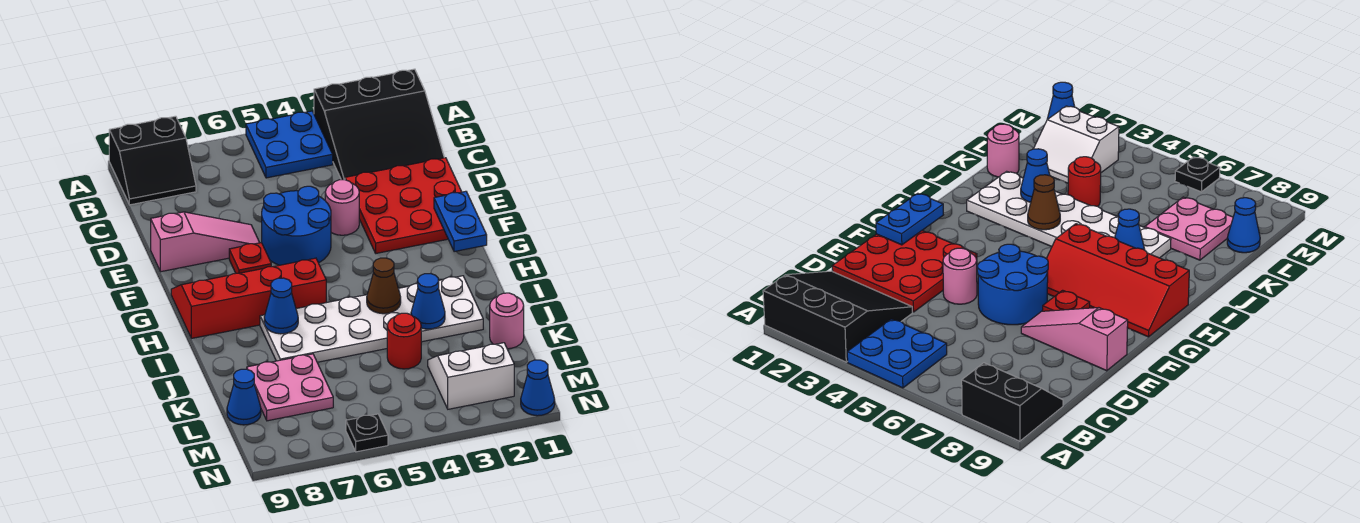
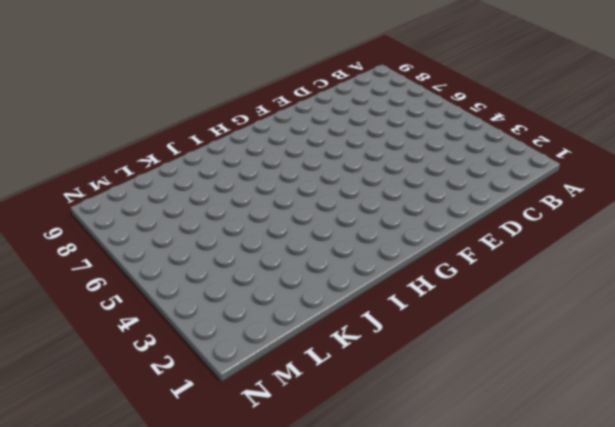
none -> black slope A1:C3 level 1 top A
none -> blue plate A4:B5 level 1
none -> black slope A8:B9 level 1 top A

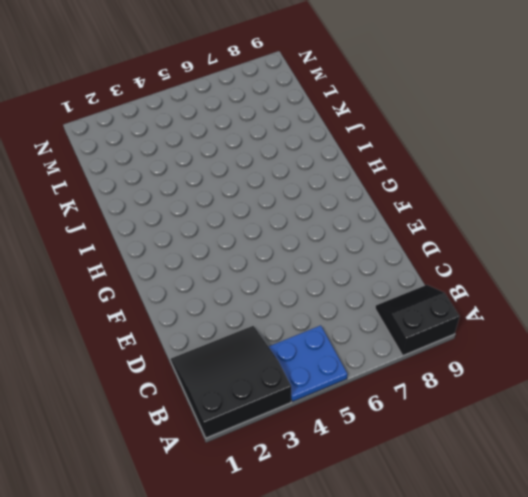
none -> red plate D1:F3 level 1
none -> pink round brick E4 level 1
none -> blue round brick E5:F6 level 1

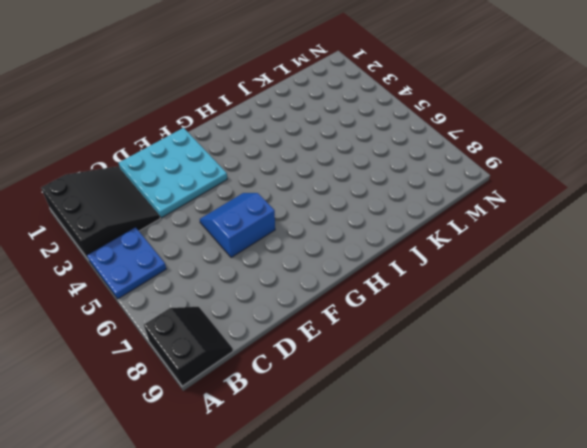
cyan plate D1:F3 level 1 -> red plate D1:F3 level 1
blue slope E5:F6 level 1 top 6 -> blue round brick E5:F6 level 1
none -> pink round brick E4 level 1
none -> pink slope E7:E9 level 1 top 9
none -> red plate F7 level 1

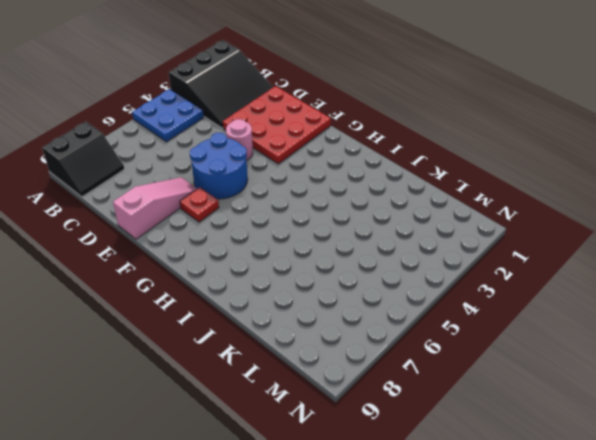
none -> red slope G6:H9 level 1 top H
none -> white plate I2:J7 level 1
none -> pink round brick K1 level 1

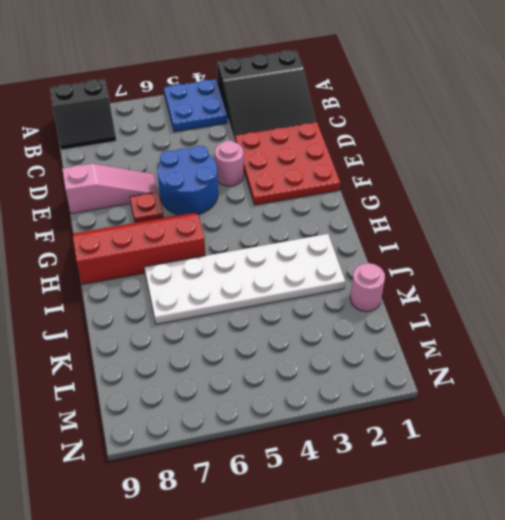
none -> red round brick K4 level 1
none -> pink plate K7:L8 level 1
none -> white slope L2:M3 level 1 top M

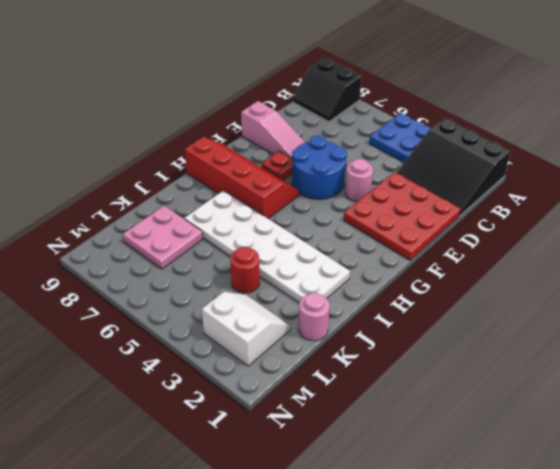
none -> blue cone L9 level 1
none -> blue cone N1 level 1
none -> black plate N6 level 1

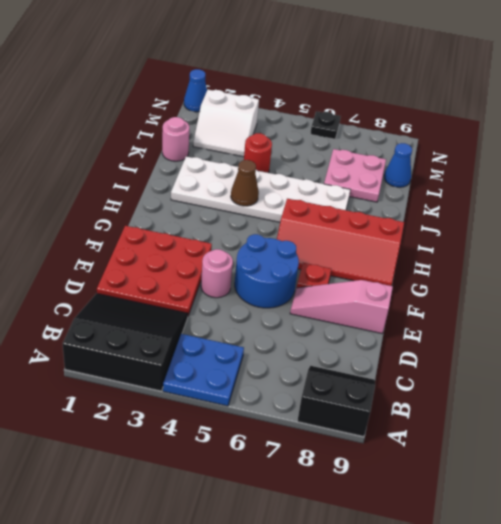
none -> blue plate F1:G1 level 2
none -> blue cone I7 level 2
none -> blue cone J3 level 2

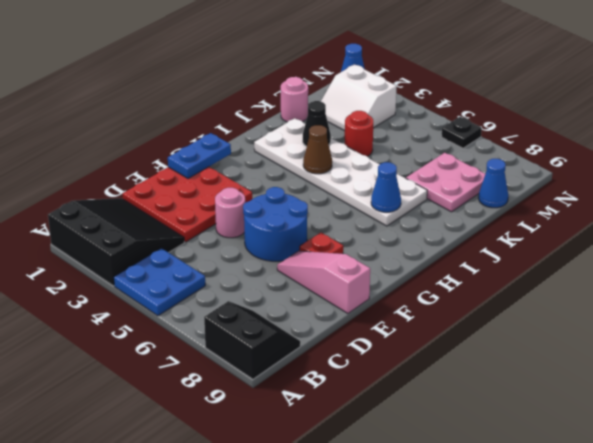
black cone J3 level 2 -> blue cone J3 level 2
none -> red slope G6:H9 level 1 top H

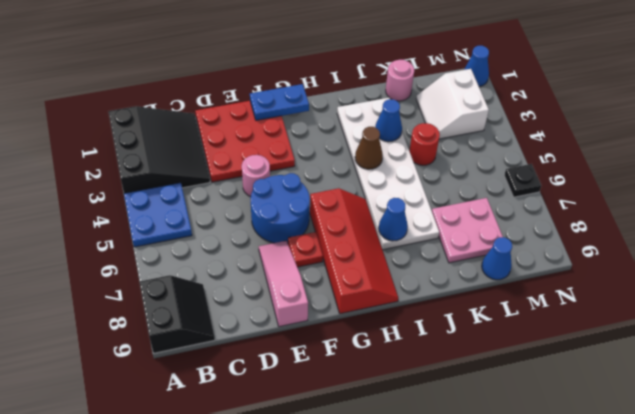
red slope G6:H9 level 1 top G -> red slope G6:H9 level 1 top H

